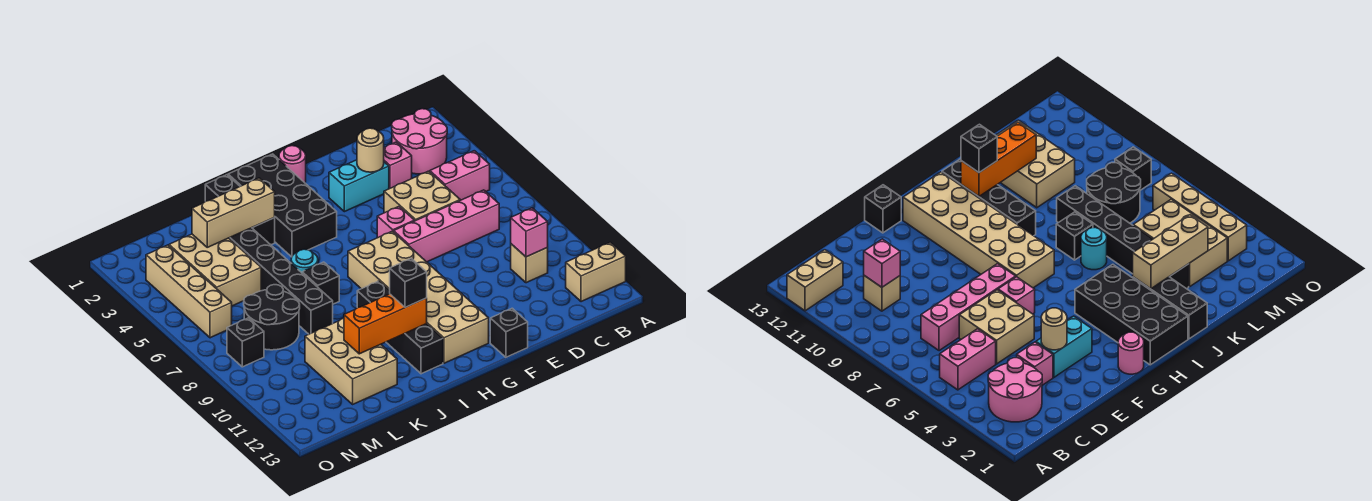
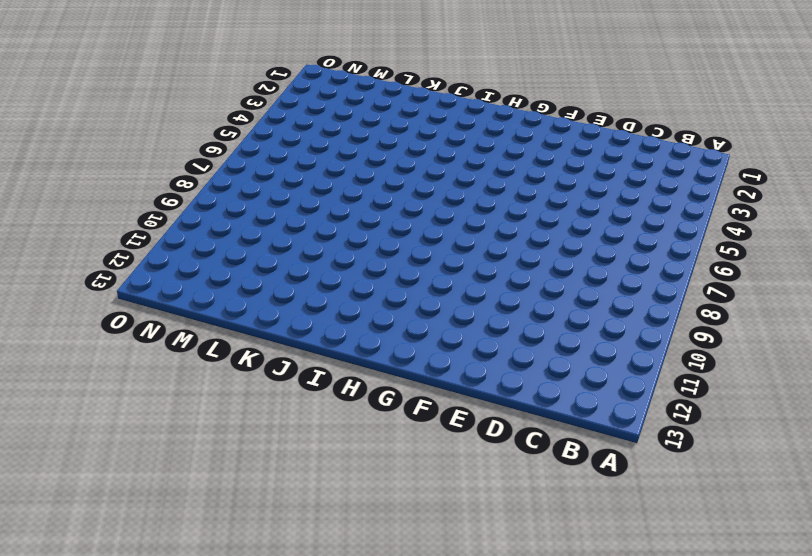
none -> tan brick A12:B12 level 1
none -> pink round brick B2:C3 level 1
none -> pink brick B5:C5 level 1

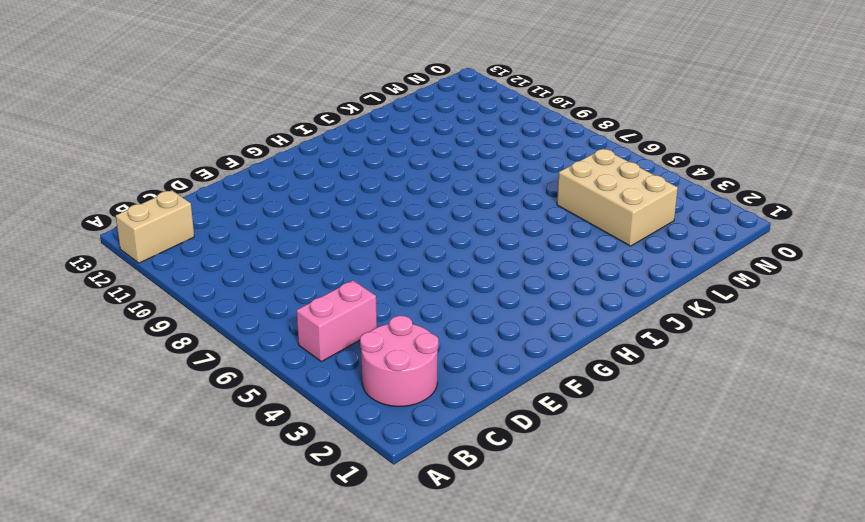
none -> pink brick C7:F7 level 1
none -> tan brick C10 level 1
none -> pink brick D3 level 1

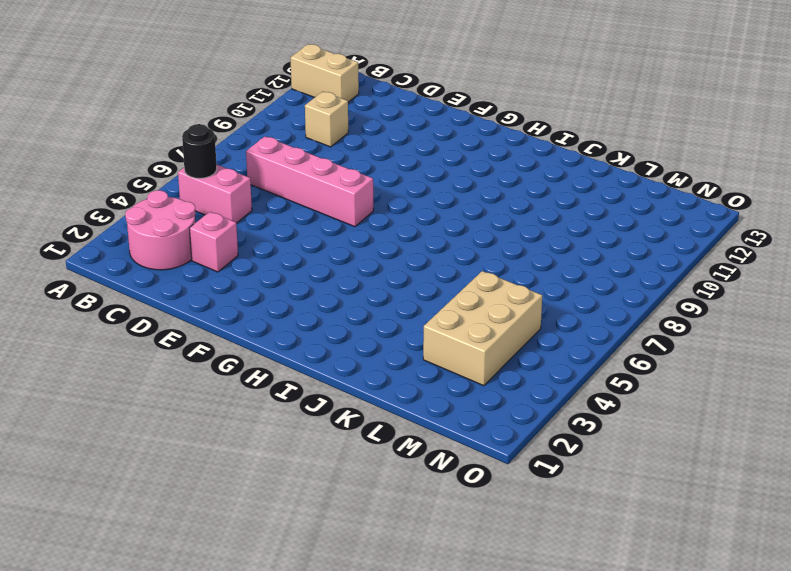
black round brick B5 level 2 -> none
none -> tan brick D5:E6 level 1
none -> cyan brick E3:F3 level 1
none -> pink brick F6 level 1

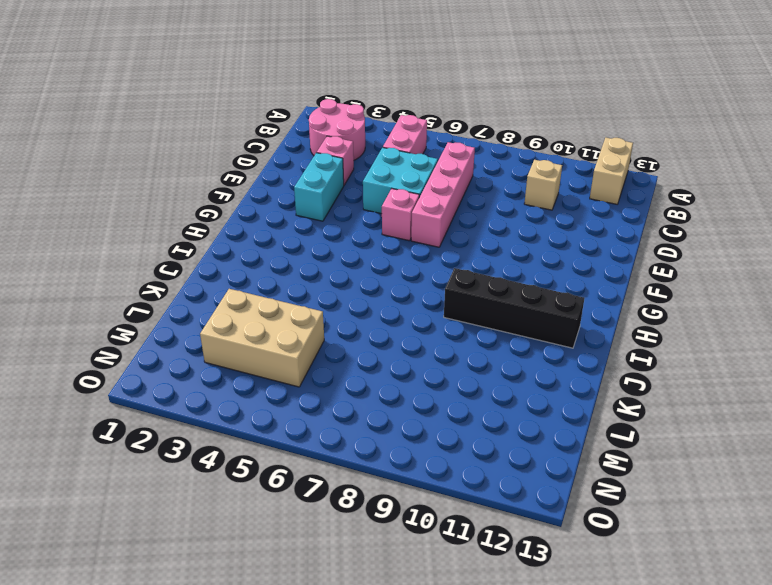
cyan brick D5:E6 level 1 -> tan brick D5:E6 level 1
none -> black brick F13 level 1
none -> pink round brick G1 level 1
none -> tan brick G7:H12 level 1

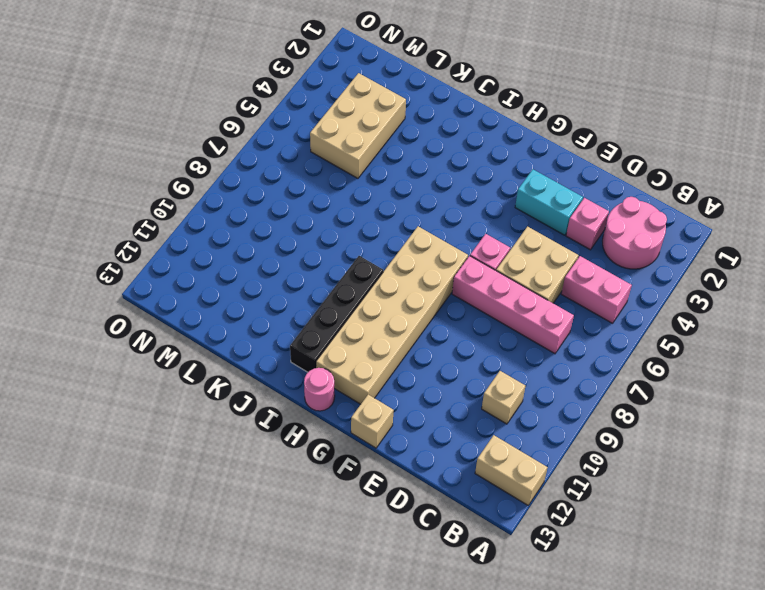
tan brick F13 level 1 -> black brick F13 level 1
pink round brick H13 level 1 -> pink round brick G1 level 1
none -> black brick H1:I4 level 1
none -> black brick J1:J3 level 1
none -> cyan round brick J6 level 1

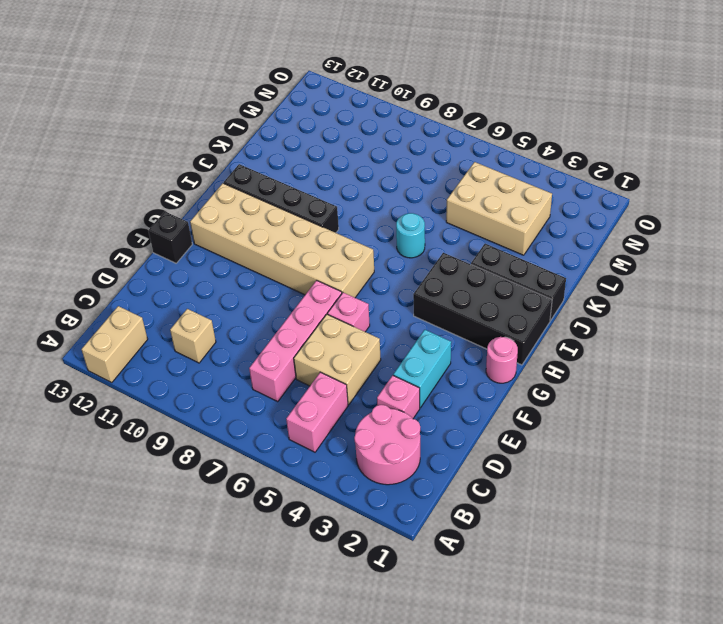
none -> black brick J7 level 1
none -> black brick K3:K8 level 1
none -> tan brick K10:L12 level 1

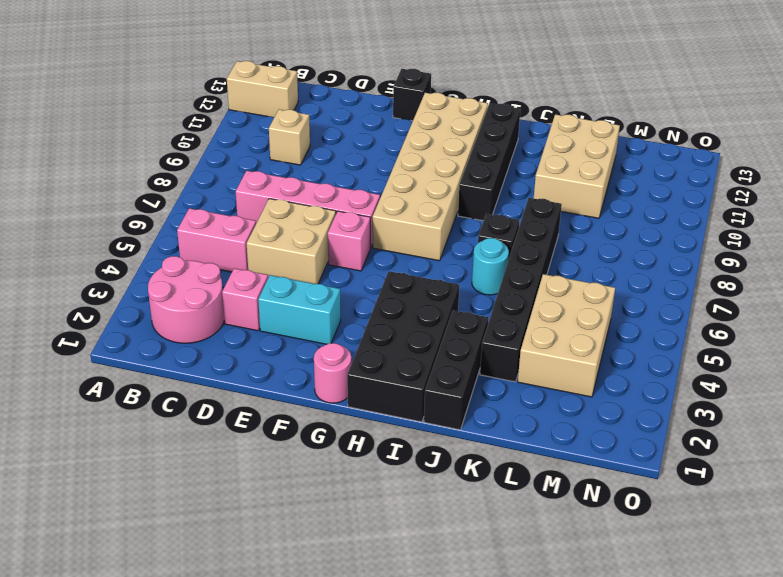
none -> black round brick L7:M8 level 1
none -> tan brick N3:N6 level 1
none -> black brick N8 level 1

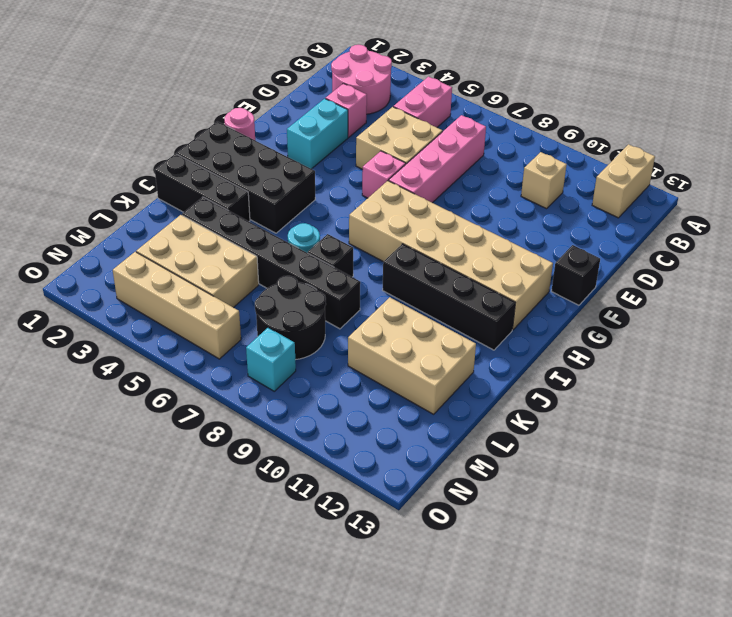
cyan brick N8 level 1 -> black brick N8 level 1
none -> pink brick C10 level 2
none -> tan round brick E3 level 2
none -> orange brick I11:K11 level 2

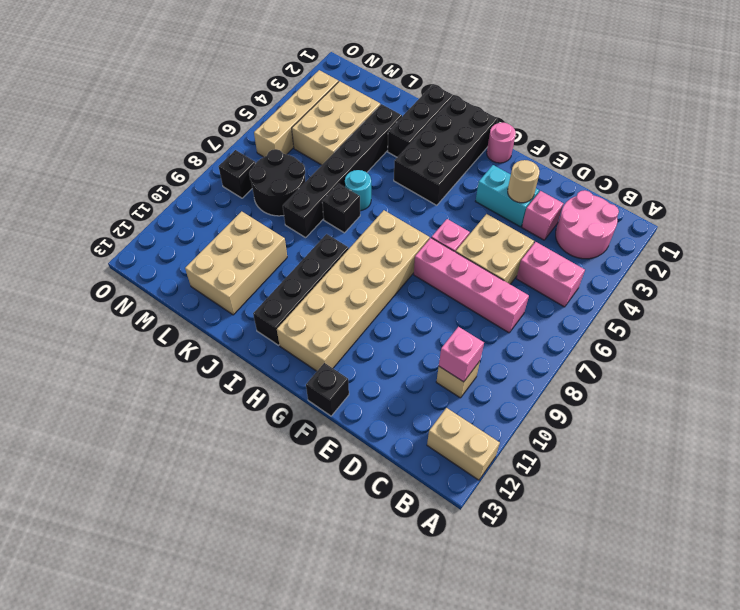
none -> orange brick I11:K11 level 2
none -> tan brick J3:L3 level 2
none -> black brick I11 level 3

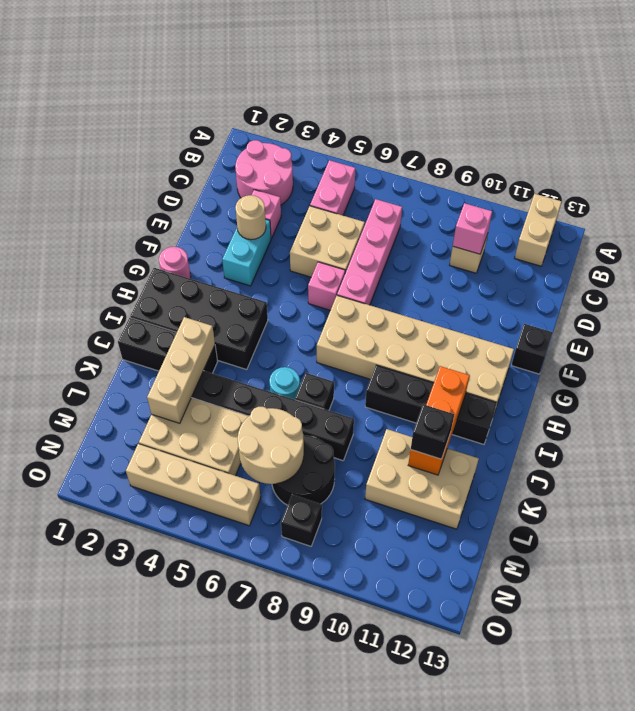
black brick K11 level 3 -> black brick I11 level 3
tan round brick L6:M7 level 2 -> none

